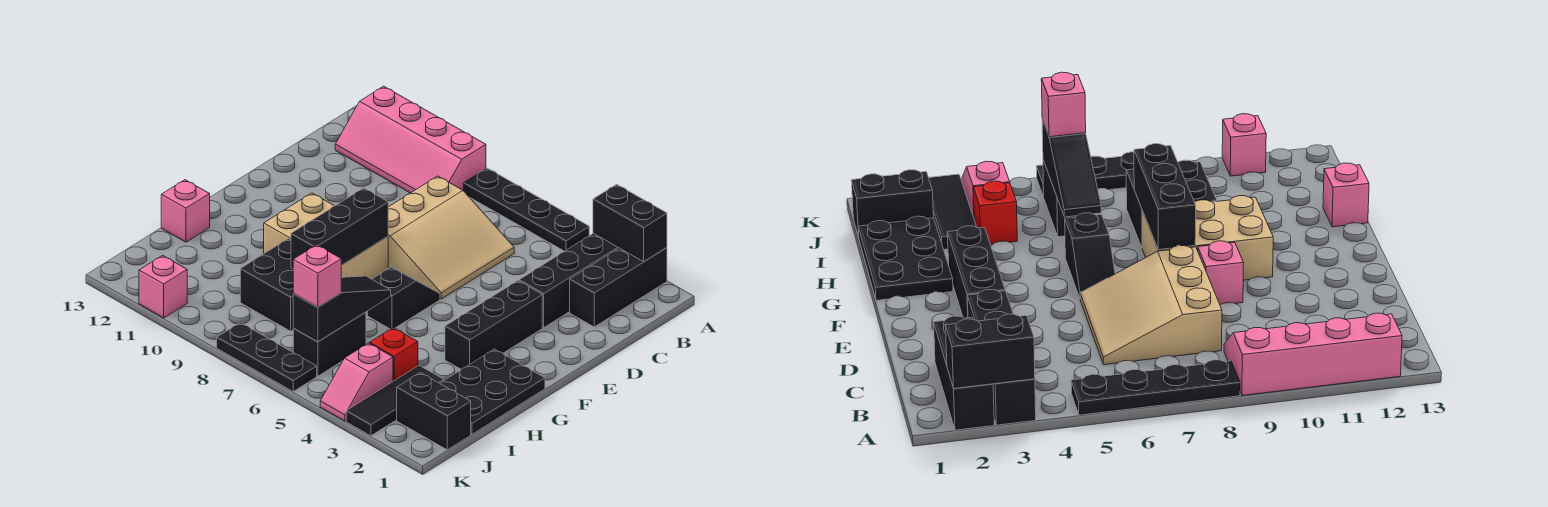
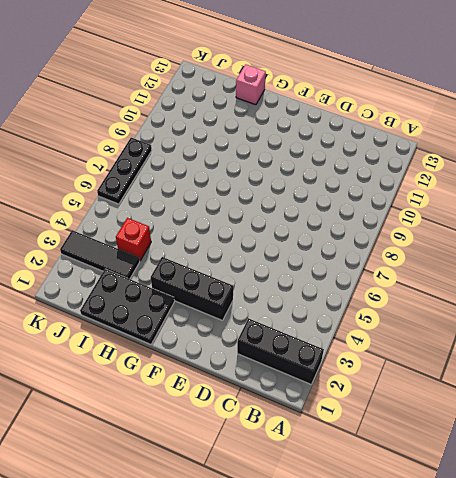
none -> black brick A3:D3 level 1
none -> black plate A5:A8 level 1
none -> pink slope A9:B12 level 1 top A

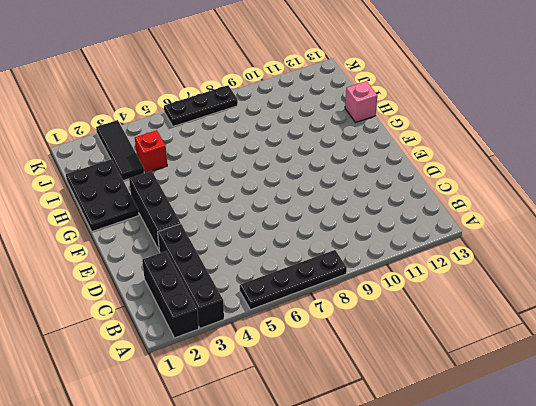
none -> pink slope A9:B12 level 1 top A
none -> tan slope C6:E8 level 1 top 8
none -> pink brick E9 level 1

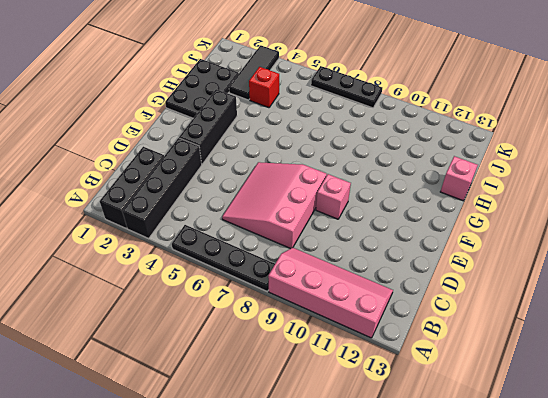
pink slope C6:E8 level 1 top 8 -> tan slope C6:E8 level 1 top 8
none -> black slope F6:G6 level 1 top G
none -> tan brick F8:G10 level 1
none -> black brick H8:I9 level 1

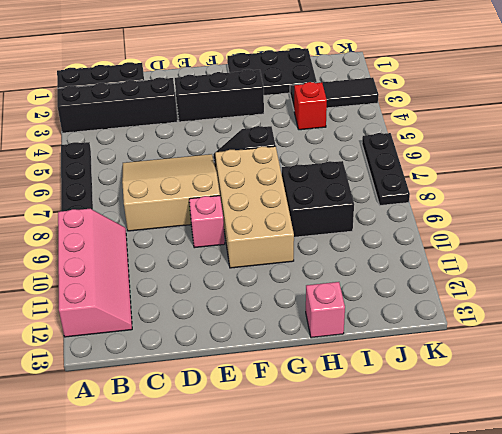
tan brick F7:G10 level 1 -> tan brick F8:G10 level 1
none -> black brick I6:J6 level 1
none -> black brick J1:J2 level 1
none -> pink slope J4:K4 level 1 top J

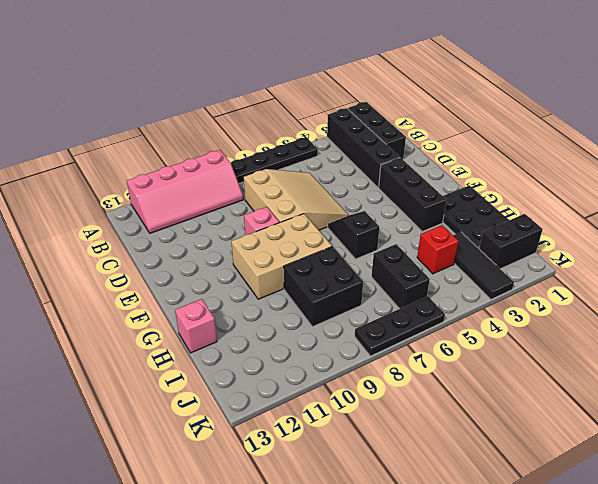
none -> pink slope J4:K4 level 1 top J
none -> pink brick K11 level 1
none -> black brick A2:A3 level 2

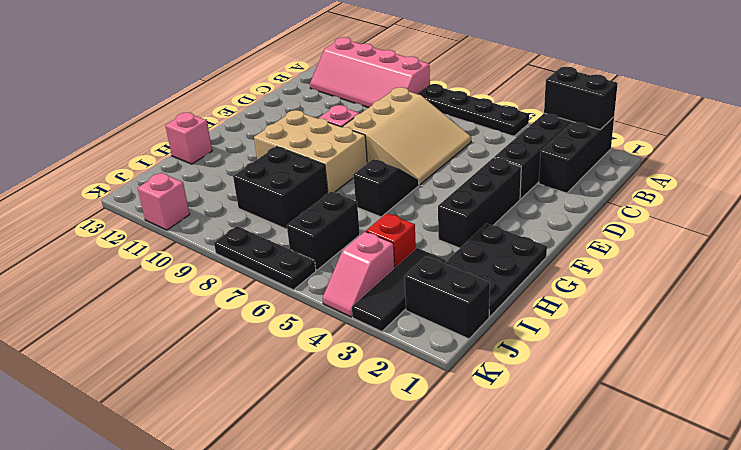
none -> black brick F8:H8 level 2
none -> black slope H6:J6 level 2 top J
none -> pink brick J6 level 3

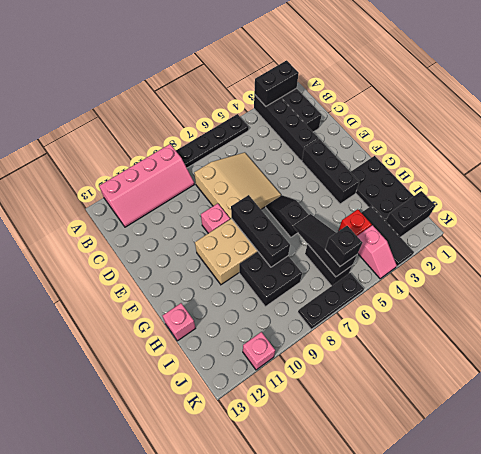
black brick J6 level 3 -> pink brick J6 level 3

